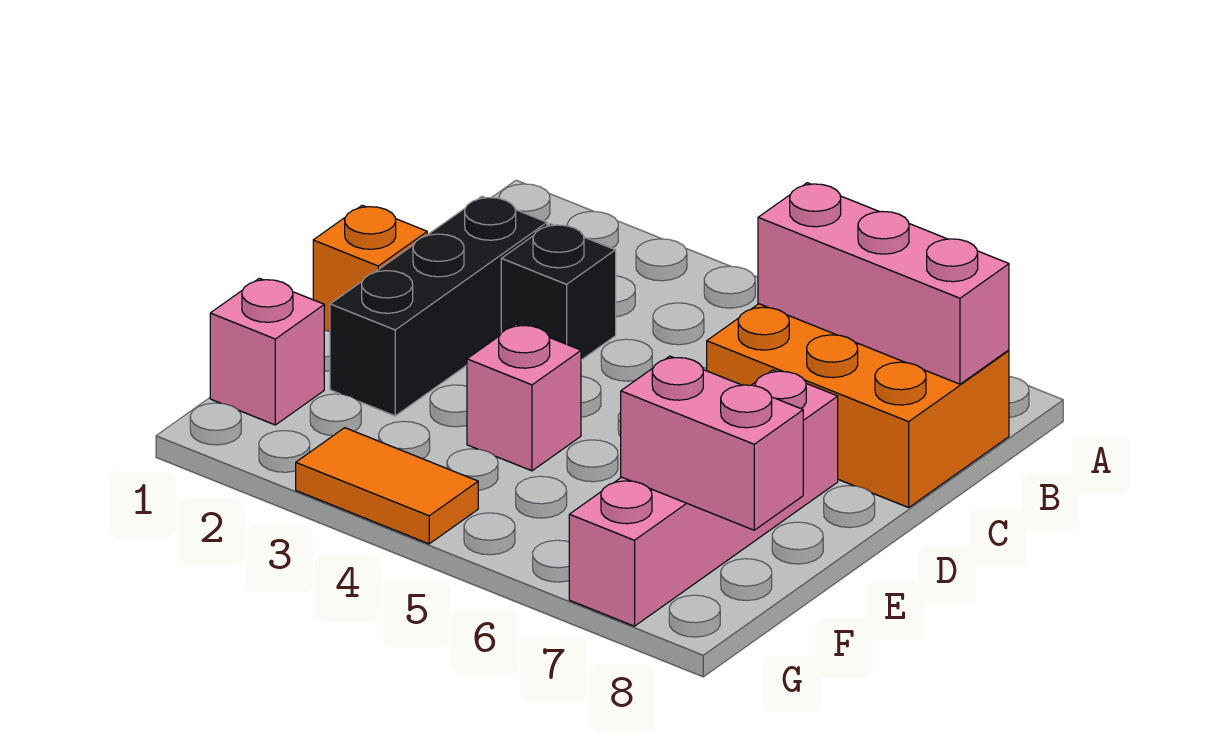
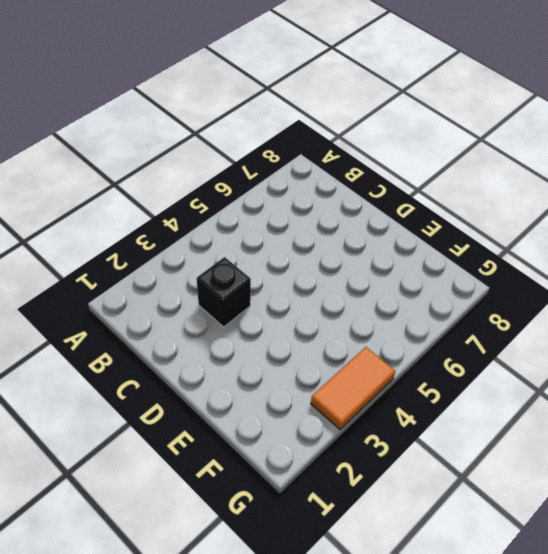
none -> orange brick B6:C8 level 1
none -> black brick C2:E2 level 1

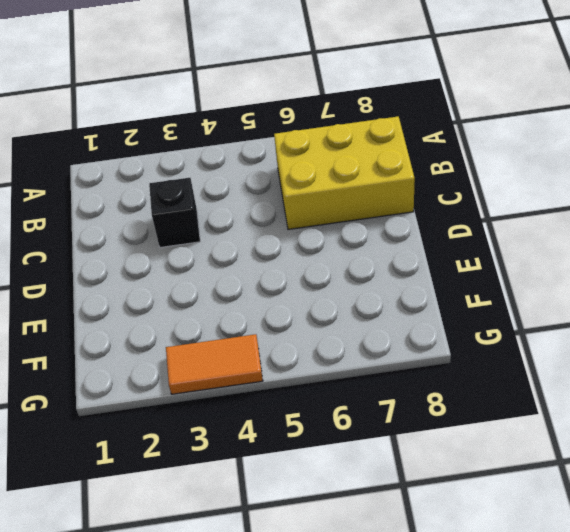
yellow brick B6:C8 level 1 -> orange brick B6:C8 level 1
none -> black brick C2:E2 level 1
none -> orange brick D1 level 1

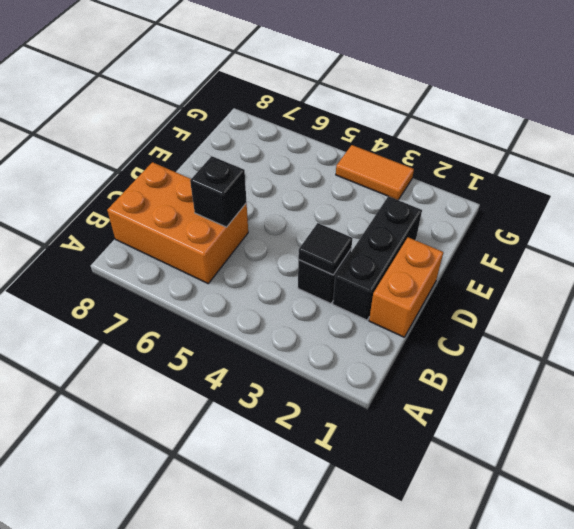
orange brick C1:D1 level 1 -> orange brick D1 level 1
black tile C3 level 2 -> none
black brick C6 level 2 -> none
none -> pink brick D7:G7 level 1
none -> pink brick E4 level 1

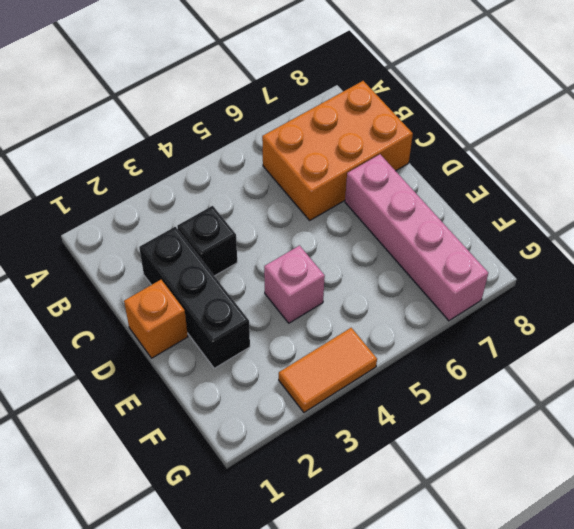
none -> pink brick F1 level 1
none -> pink brick B6:B8 level 2

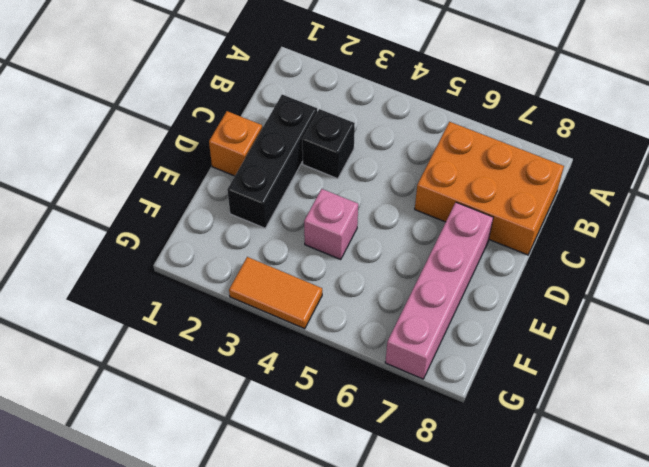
none -> pink brick F1 level 1
none -> pink brick B6:B8 level 2

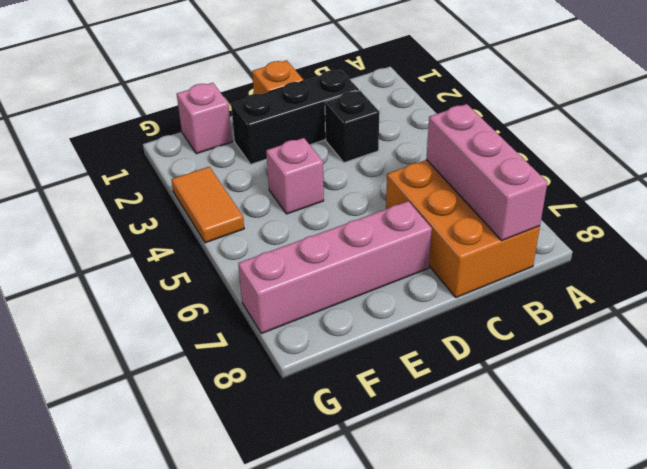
none -> pink brick F7:F8 level 2

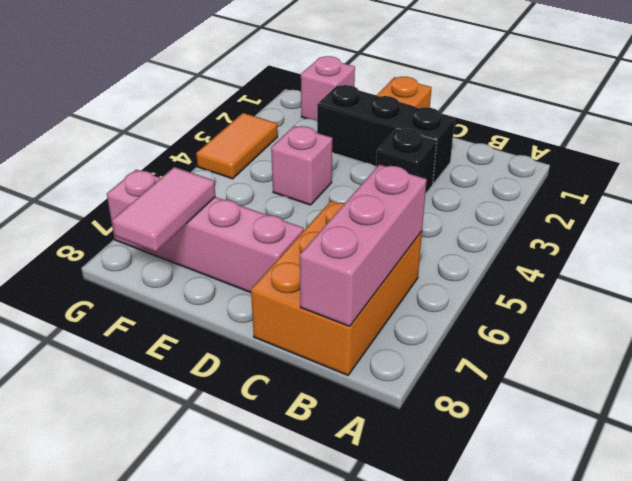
pink tile F7:F8 level 2 -> pink brick F7:F8 level 2

